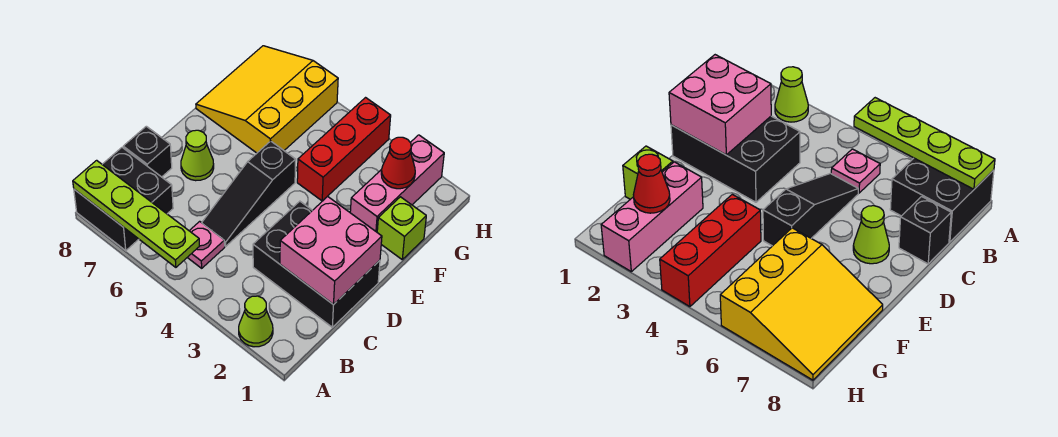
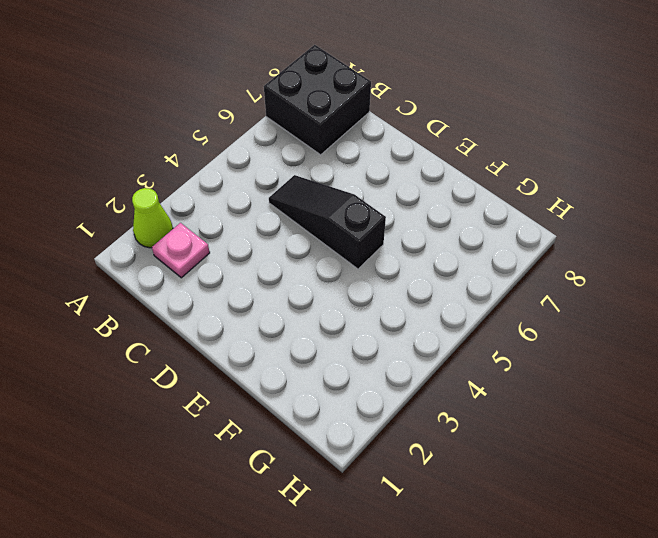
pink plate B2 level 1 -> pink plate B5 level 1
none -> black brick C1:D3 level 1
none -> black brick C8 level 1
none -> lime cone D7 level 1

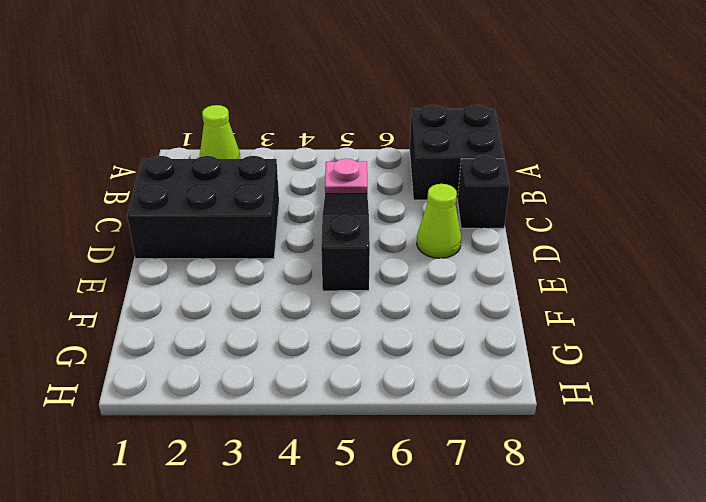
none -> lime brick F1 level 1
none -> pink brick F2:H2 level 1
none -> red brick F4:H4 level 1

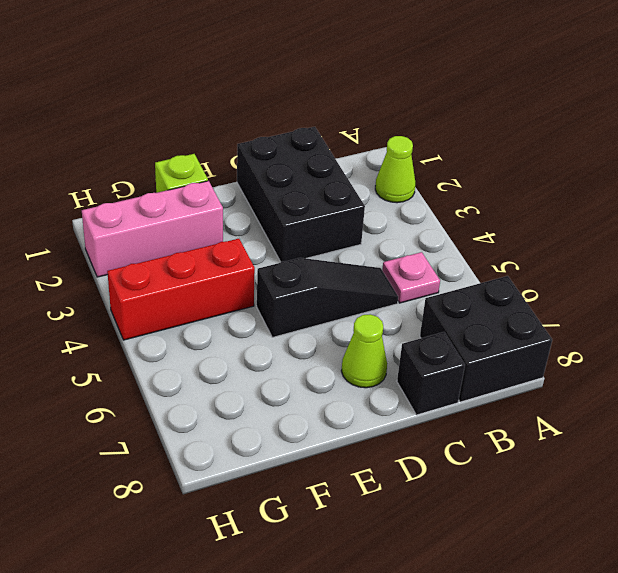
none -> yellow slope F6:H8 level 1 top 6
none -> lime plate A5:A8 level 2
none -> pink brick C1:D2 level 2

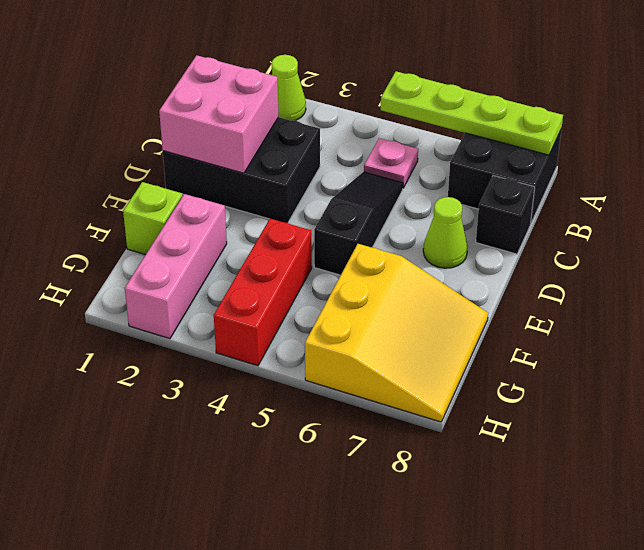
none -> red cone G2 level 2

